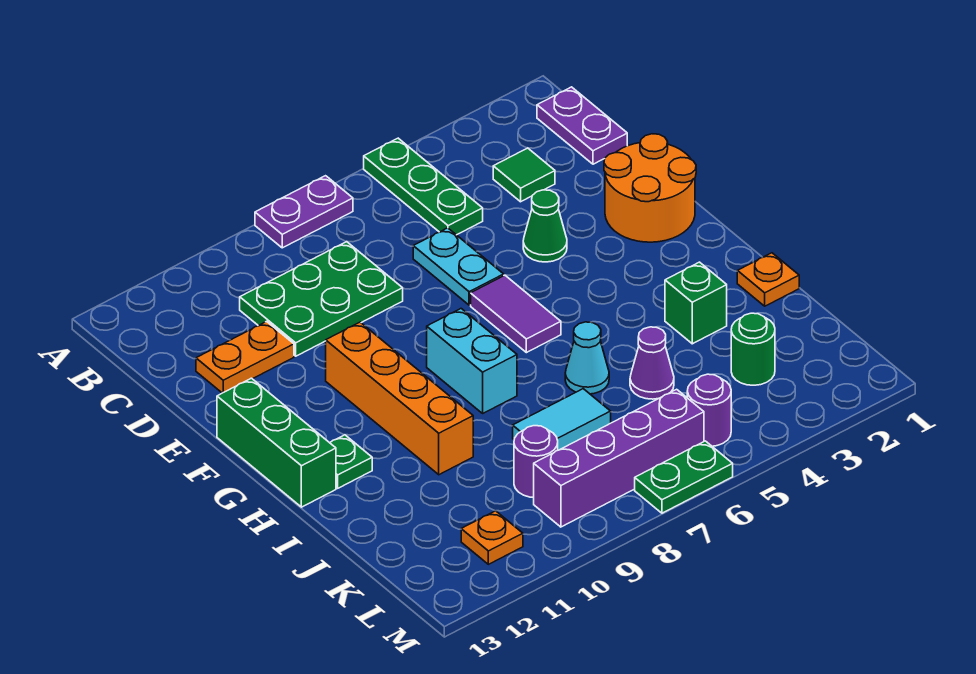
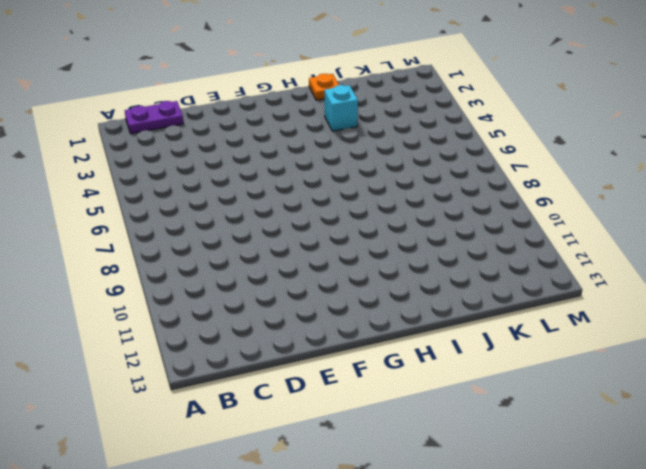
cyan brick I3 level 1 -> green brick I3 level 1
none -> green plate A5:C5 level 1
none -> purple plate A7:A8 level 1
none -> green tile C3 level 1

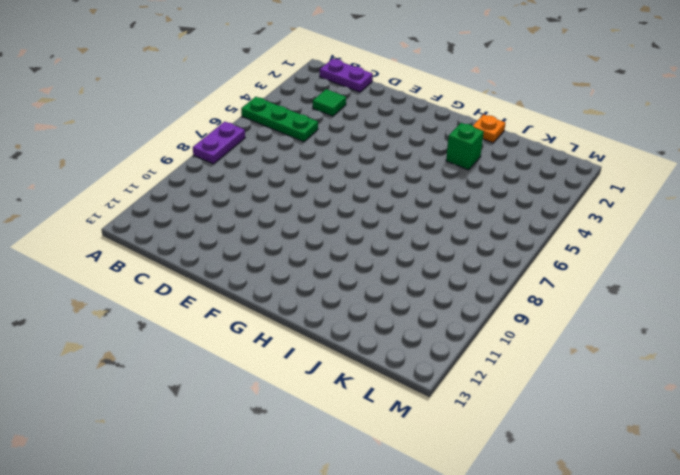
none -> green plate C8:D10 level 1
none -> cyan plate D6:E6 level 1
none -> orange plate D11:D12 level 1

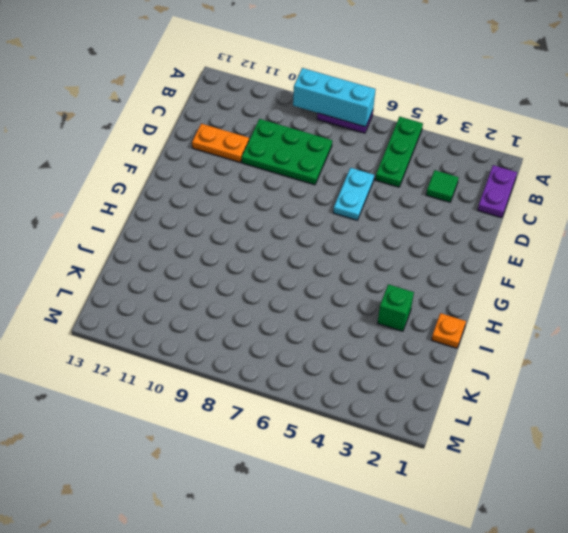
cyan brick A7:A9 level 2 -> none
none -> orange round brick E1:F2 level 1
none -> green cone E4 level 1
none -> purple tile F6:G6 level 1

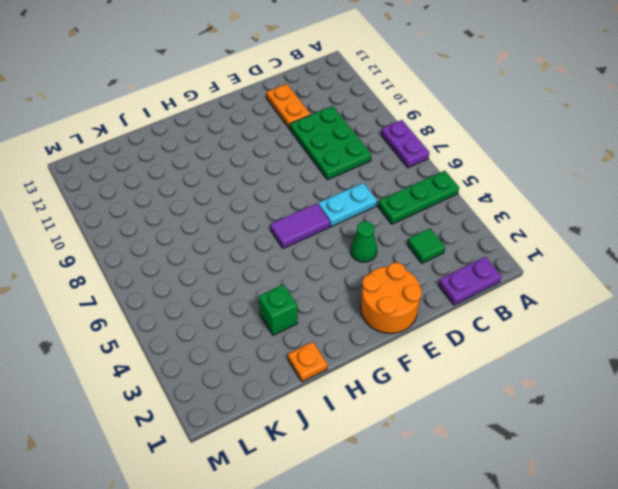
none -> orange brick F10:I10 level 1
none -> green brick F13:H13 level 1
none -> cyan brick G8:H8 level 1

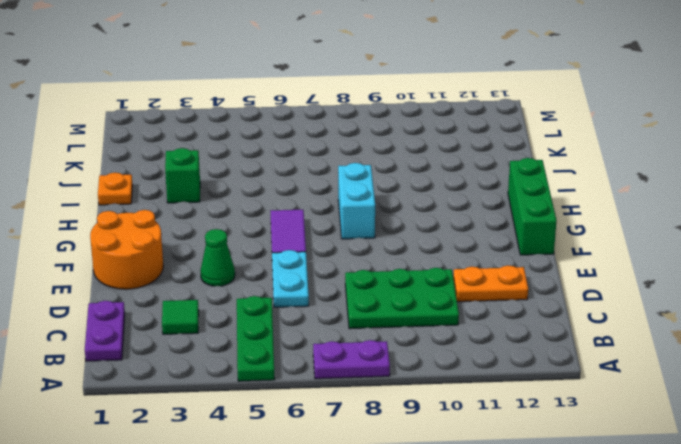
none -> orange brick F10:I10 level 1
none -> green plate H12 level 1
none -> cyan cone I6 level 1

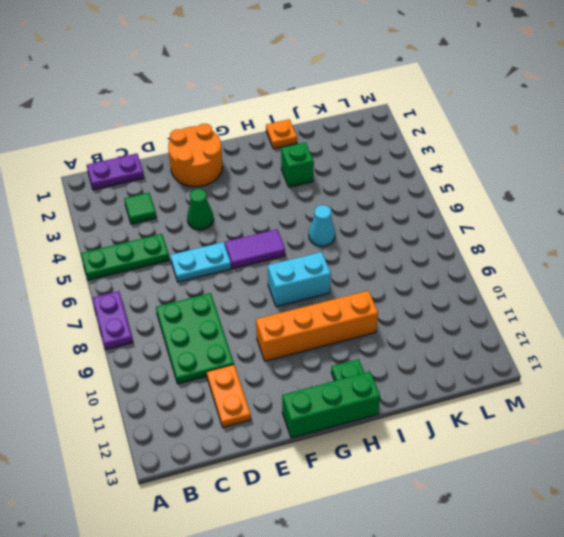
none -> purple cone J5 level 1
none -> cyan tile J7:J8 level 1
none -> green round brick K3 level 1

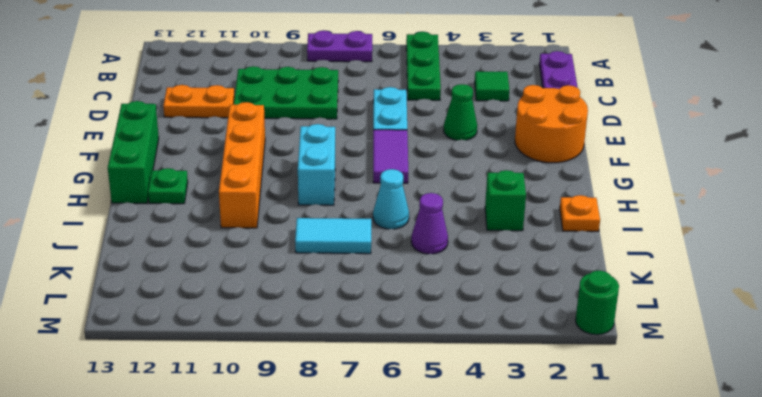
green round brick M1 level 1 -> green round brick K3 level 1
none -> purple round brick K9 level 1
none -> purple round brick L5 level 1
none -> purple brick L6:L9 level 1

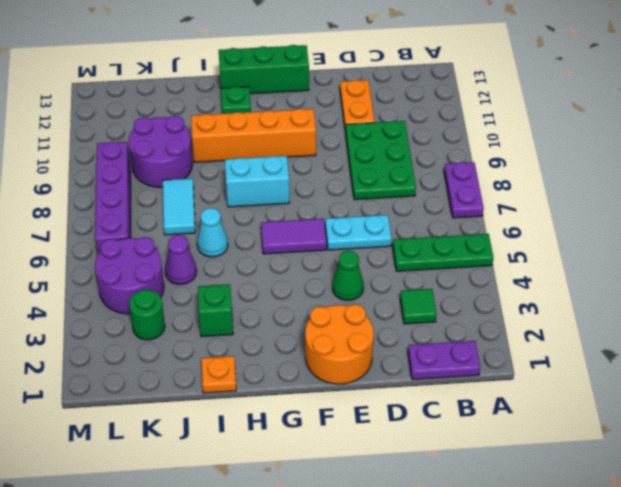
purple round brick J9:K10 level 1 -> purple round brick K9 level 1
purple round brick K4:L5 level 1 -> purple round brick L5 level 1
none -> orange plate L11 level 1
none -> green plate M6:M7 level 1

